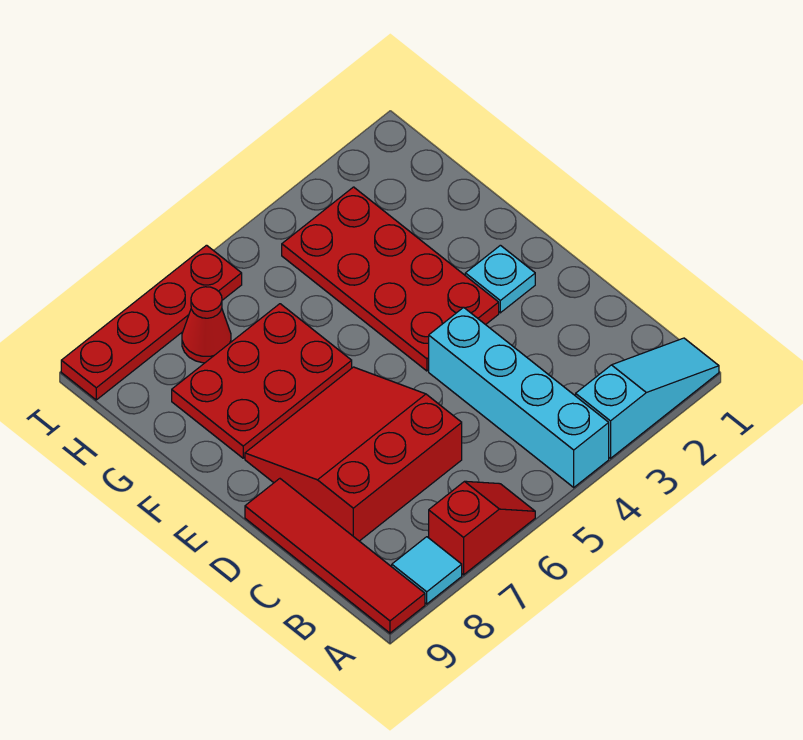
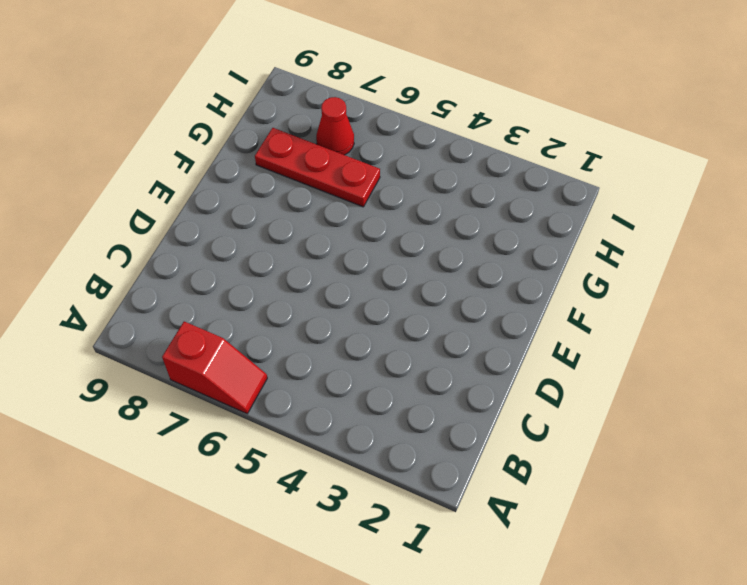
red plate G6:G8 level 1 -> red plate F6:G8 level 1
none -> cyan slope A1:A3 level 1 top 3
none -> cyan brick A4:D4 level 1

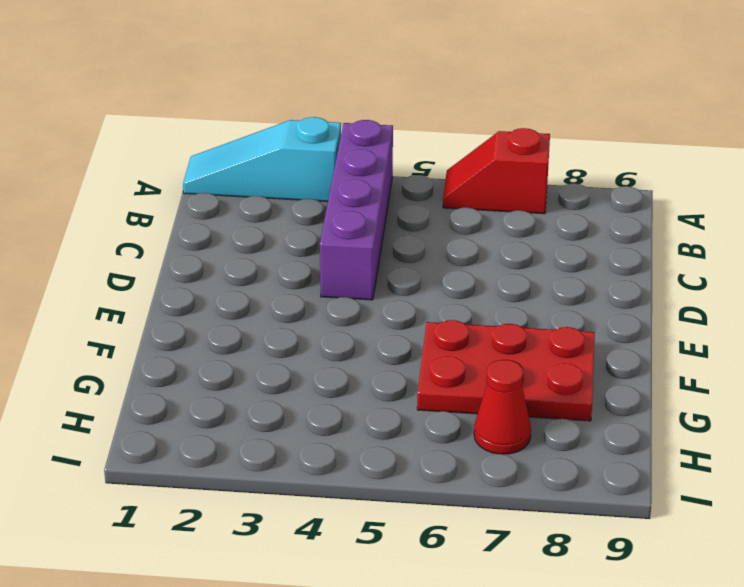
purple brick A4:D4 level 1 -> cyan brick A4:D4 level 1
none -> cyan tile A8 level 1
none -> red tile A9:D9 level 1

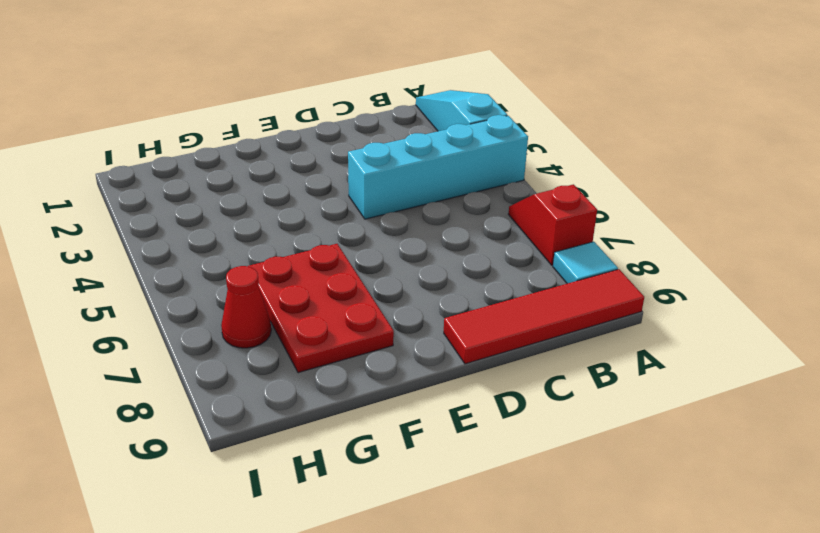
none -> red slope C6:E8 level 1 top C
none -> cyan plate E2 level 1

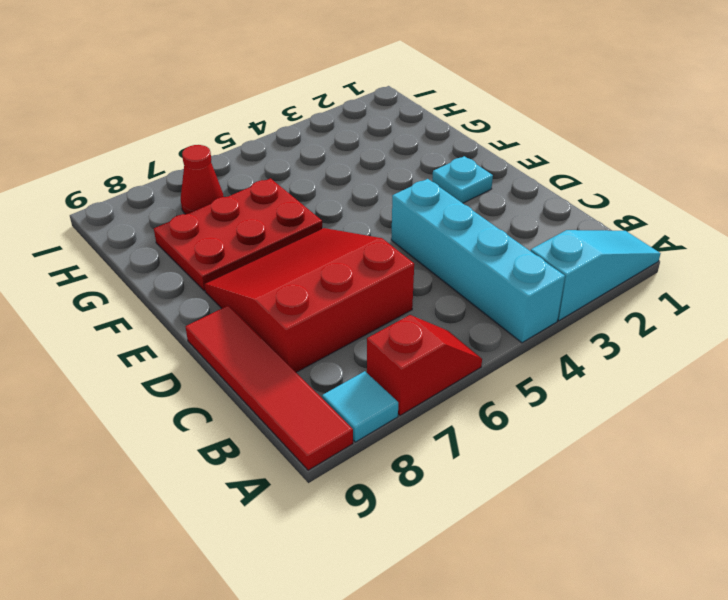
none -> red plate E3:H4 level 1
none -> red plate I6:I9 level 1

